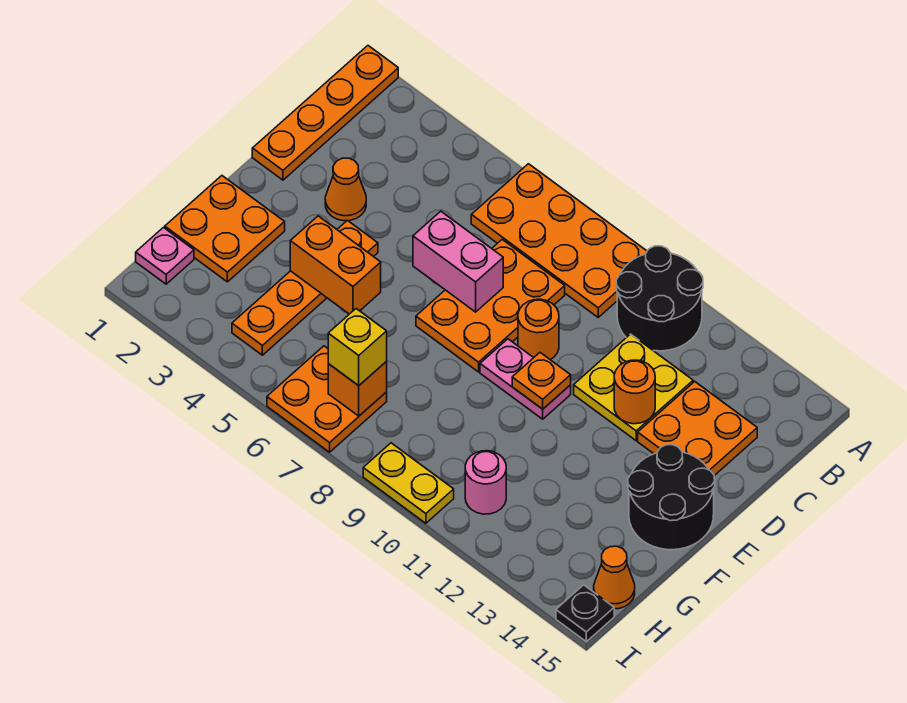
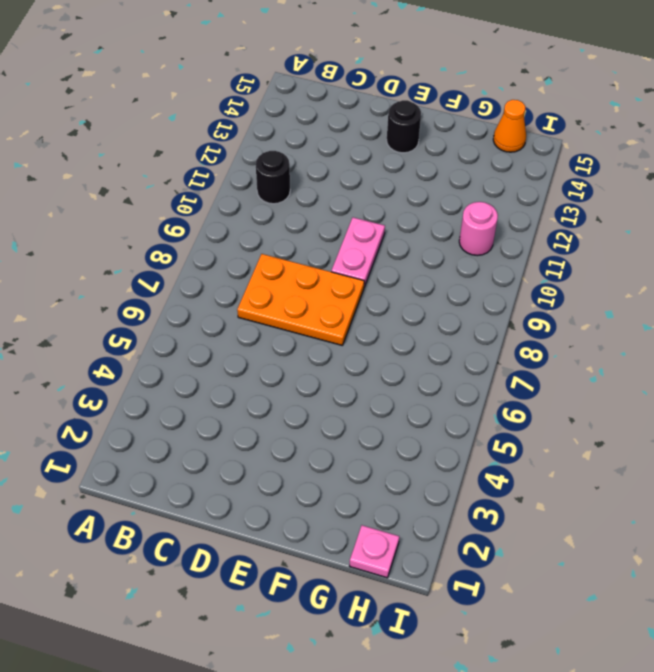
black round brick B11 level 1 -> black round brick A10:B11 level 1
black round brick E14 level 1 -> black round brick E14:F15 level 1
none -> orange plate A1:D1 level 1
none -> orange plate A6:B9 level 1
none -> yellow plate C11:D12 level 1

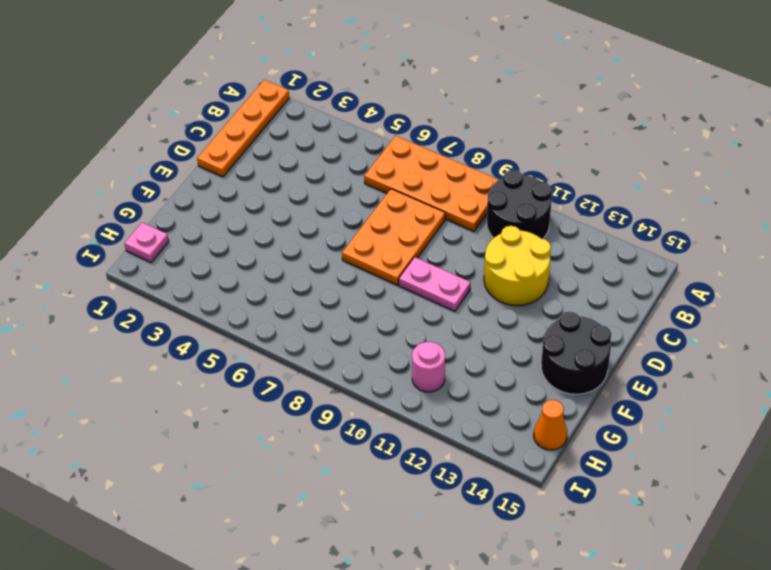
yellow round brick C11:D12 level 1 -> yellow plate C11:D12 level 1
none -> orange plate C13:D14 level 1
none -> orange cone D3 level 1
none -> orange round brick D9 level 1

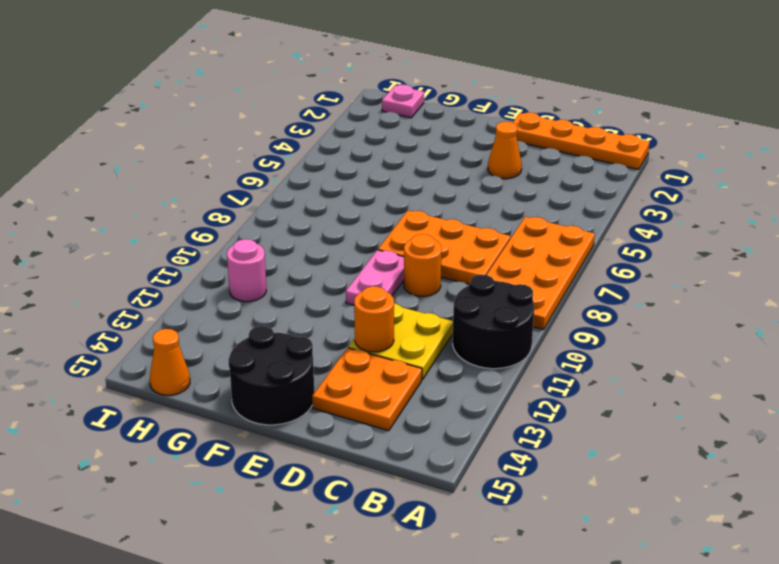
none -> orange plate E4:H4 level 1
none -> orange plate F1:G2 level 1
none -> orange plate H6:I7 level 1

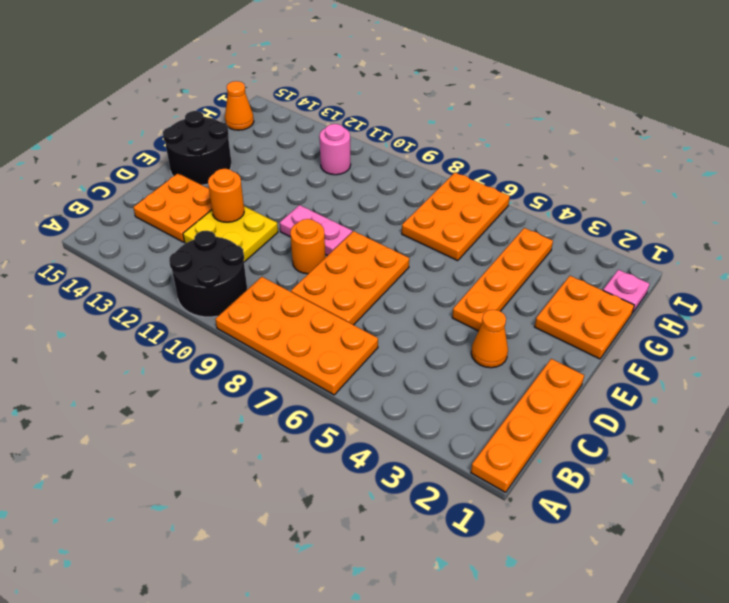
orange plate G6:I7 level 1 -> orange plate H6:I7 level 1
none -> yellow plate I9:I10 level 1
none -> black plate I15 level 1
none -> pink brick D6:D7 level 2

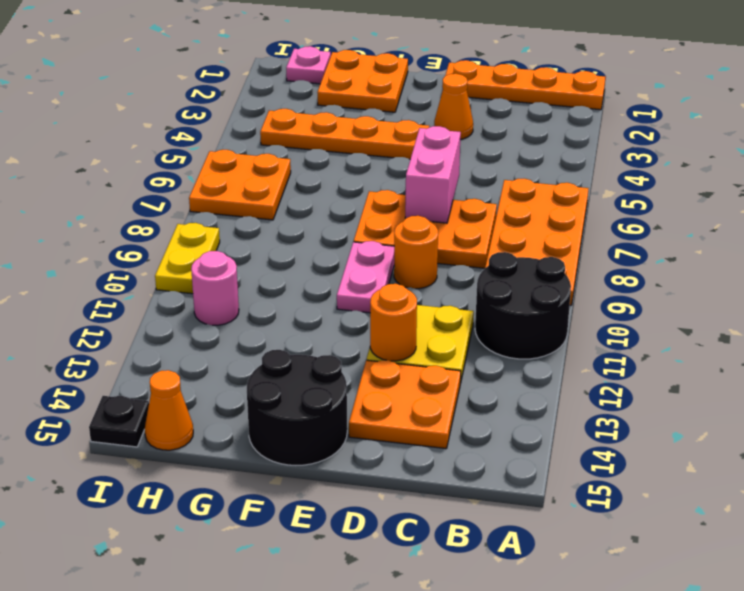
none -> orange plate E10 level 2
none -> orange brick F4:F5 level 2
none -> orange brick H7 level 2

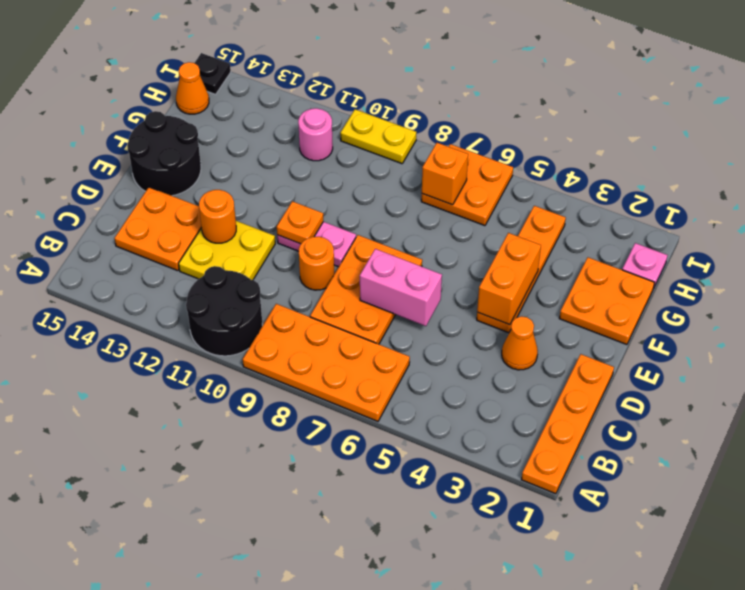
orange brick E4:F4 level 2 -> orange brick F4:F5 level 2
none -> yellow brick H7 level 3

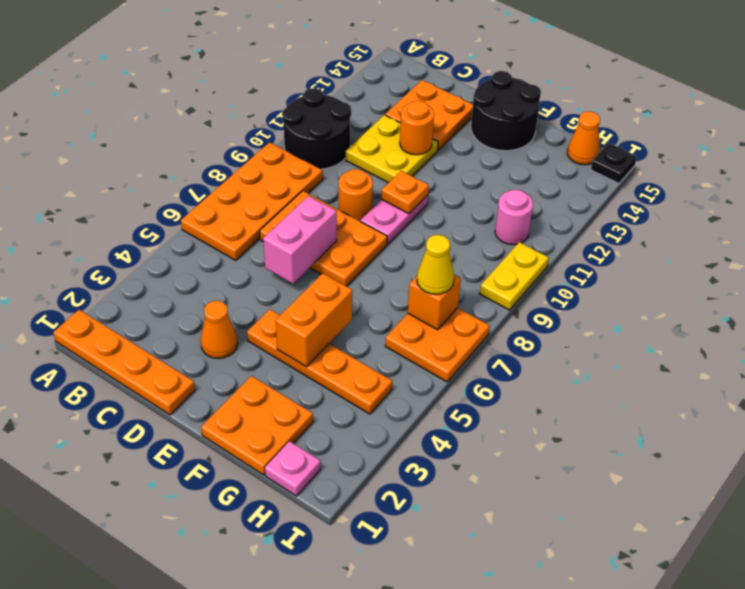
yellow cone H7 level 3 -> yellow brick H7 level 3

